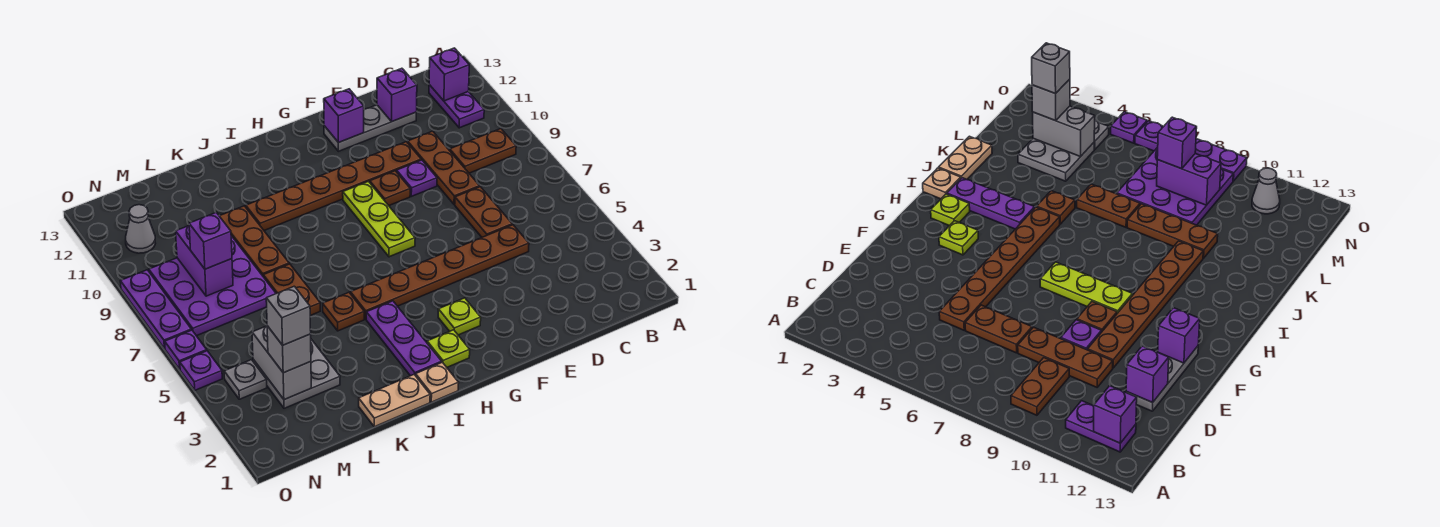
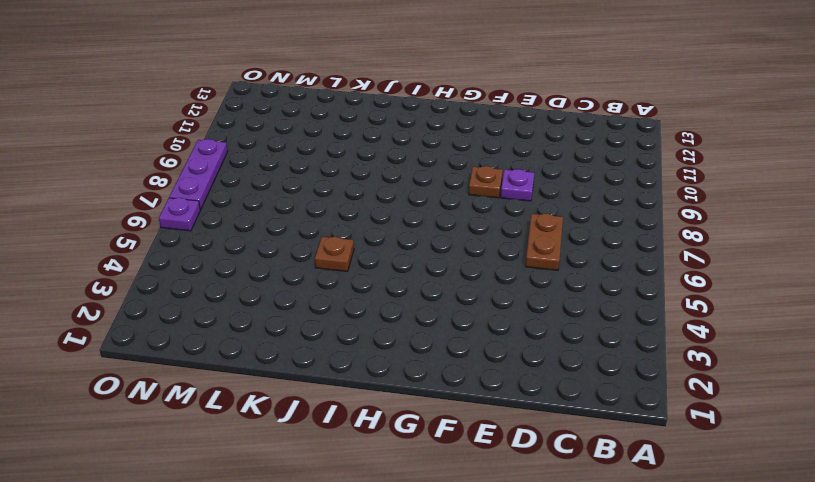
none -> brown plate B9:C9 level 1
none -> purple plate B11:B12 level 1
none -> brown plate D5:I5 level 1
none -> brown plate D8:D10 level 1

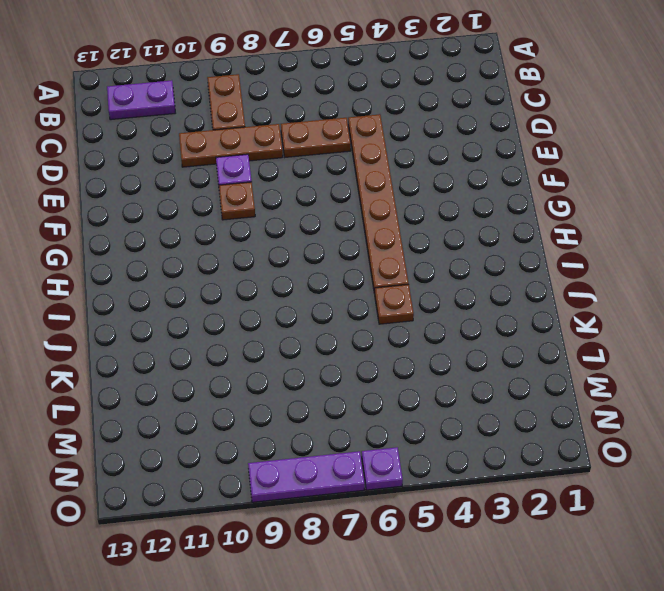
none -> grey plate D12:F12 level 1
none -> brown plate E10:J10 level 1
none -> lime plate G3 level 1
none -> lime plate G7:G9 level 1

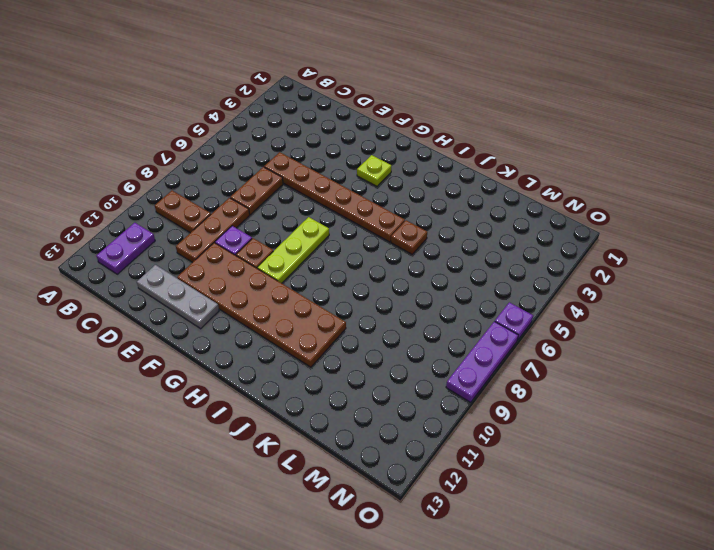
brown plate E10:J11 level 1 -> brown plate E10:J10 level 1
none -> lime plate H2 level 1
none -> tan plate I1 level 1
none -> purple plate I2:I4 level 1
none -> tan plate J1:K1 level 1

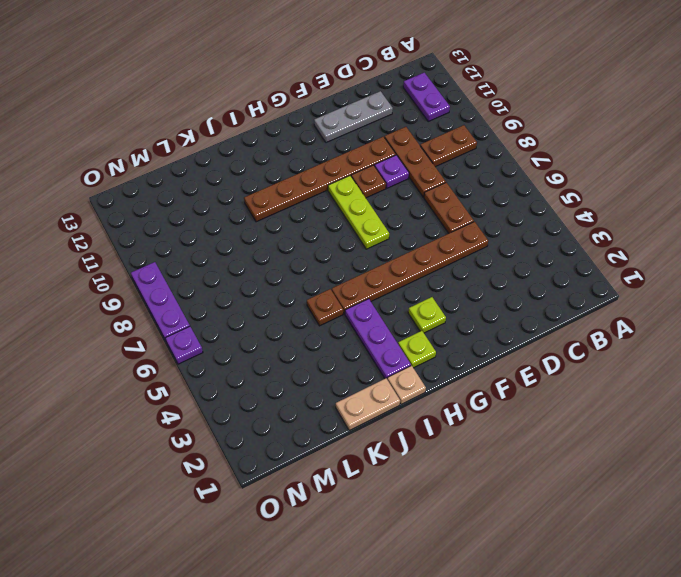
none -> brown plate K6:K7 level 1
none -> brown plate K8:K10 level 1
none -> grey plate L3:M4 level 1
none -> purple plate L7:N9 level 1

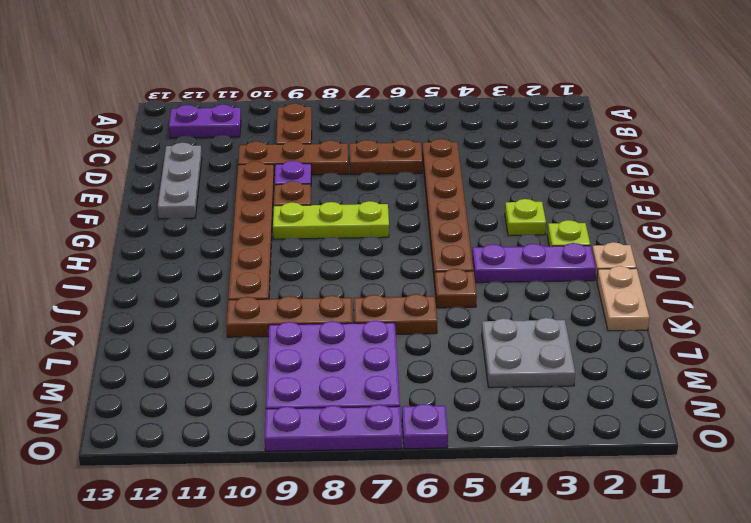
none -> grey plate N4 level 1
none -> grey cone N11 level 1
none -> purple plate O5 level 1
none -> purple brick B12 level 2

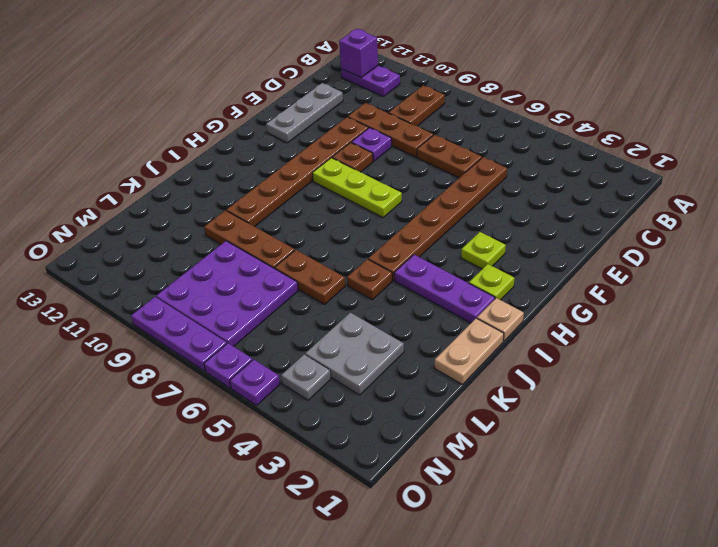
none -> grey cone N11 level 1
none -> purple brick D12 level 2
none -> purple brick F12 level 2
none -> grey brick M3:M4 level 2

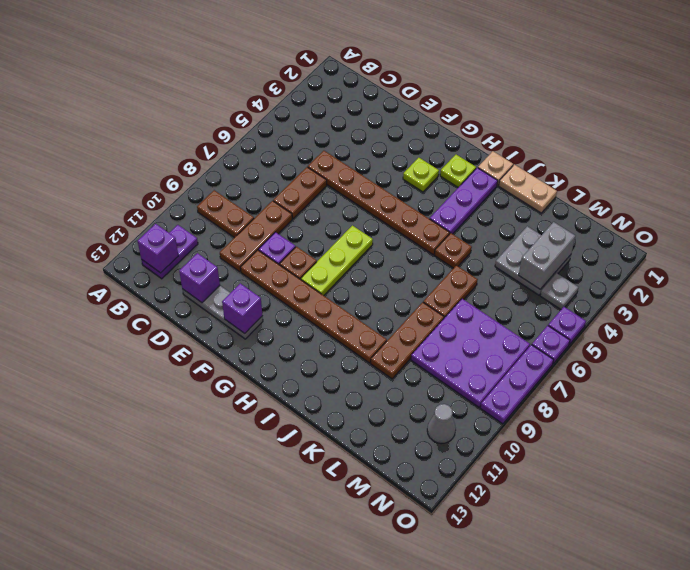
none -> purple brick M8:M9 level 2
none -> grey brick M3 level 3
none -> purple brick M8 level 3
none -> grey brick M3 level 4

